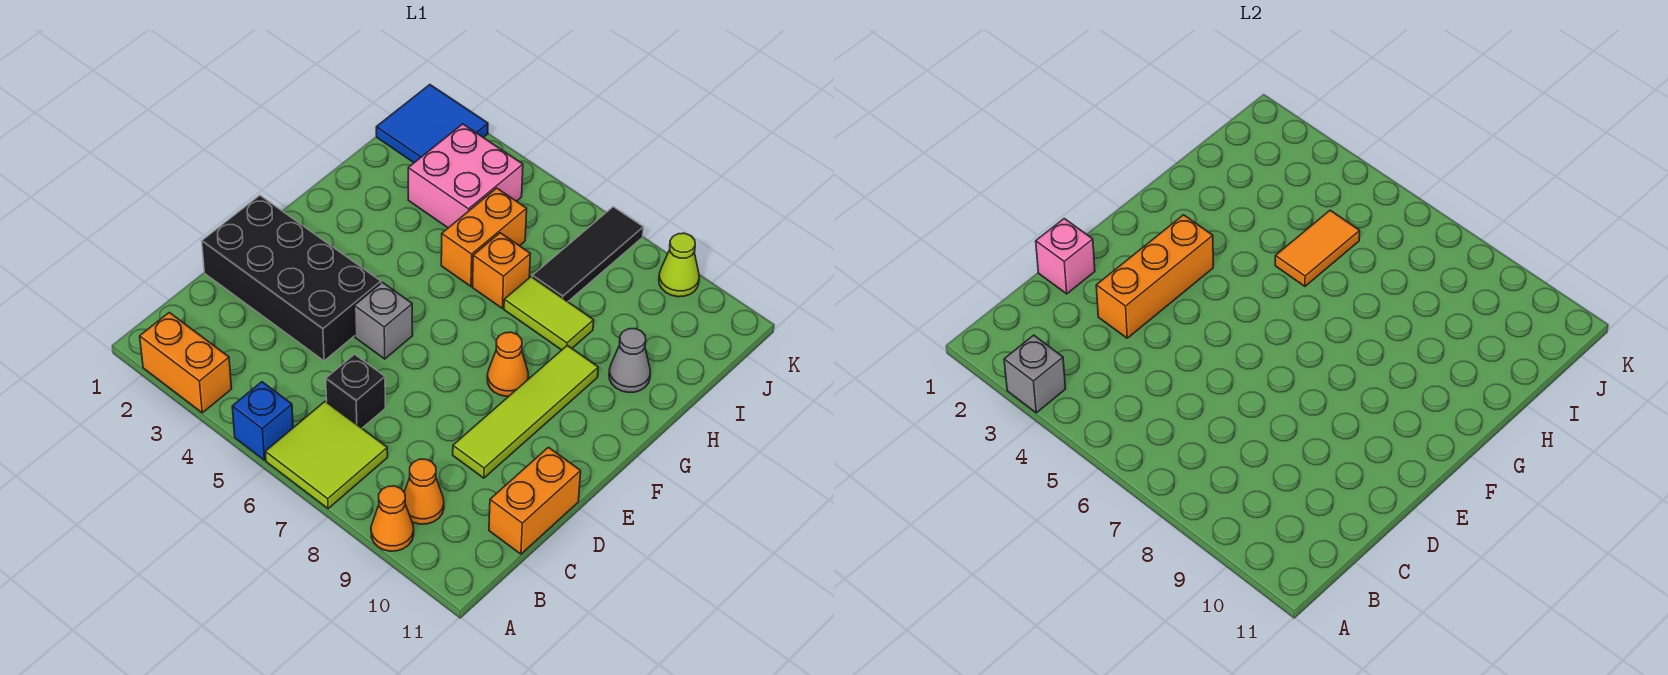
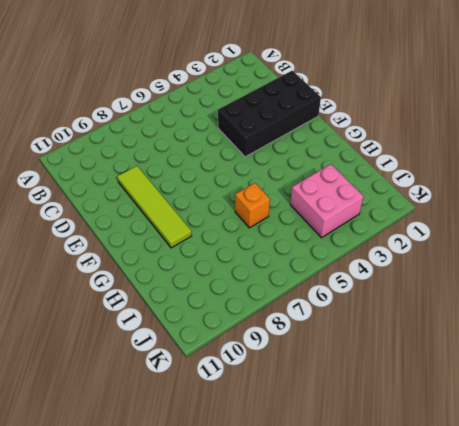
none -> orange brick A2:A3 level 1
none -> blue brick A5 level 1
none -> lime tile A6:B7 level 1

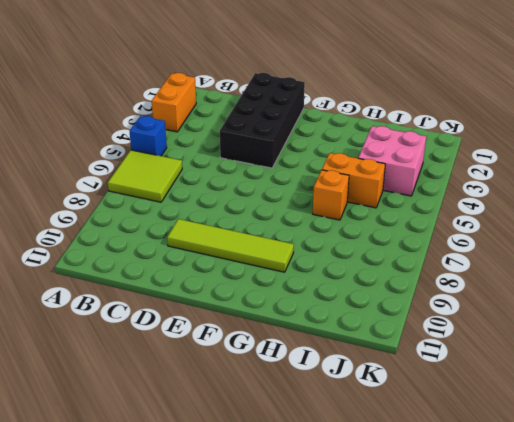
none -> orange cone A9 level 1
none -> orange cone B9 level 1
none -> black brick C6 level 1

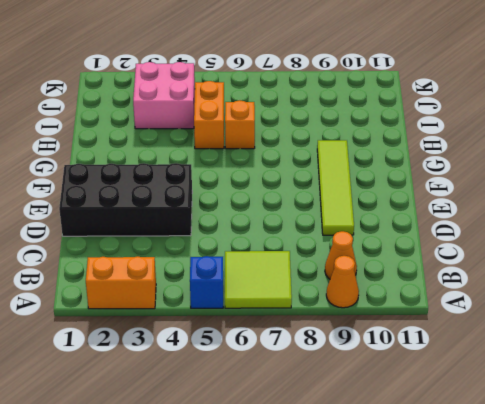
none -> black brick C6 level 1
none -> orange brick C11:D11 level 1
none -> grey brick E5 level 1

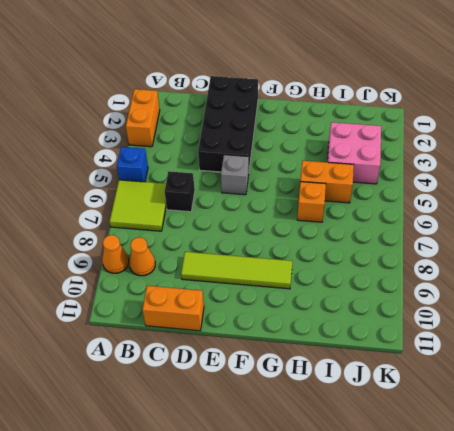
none -> orange cone F8 level 1
none -> lime tile H7:H8 level 1
none -> grey cone H10 level 1

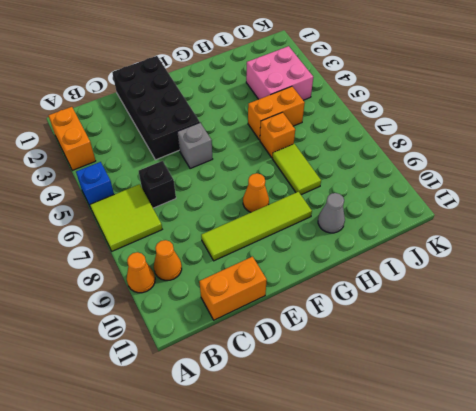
none -> black tile I7:K7 level 1
none -> blue tile J1:K2 level 1
none -> lime cone K9 level 1

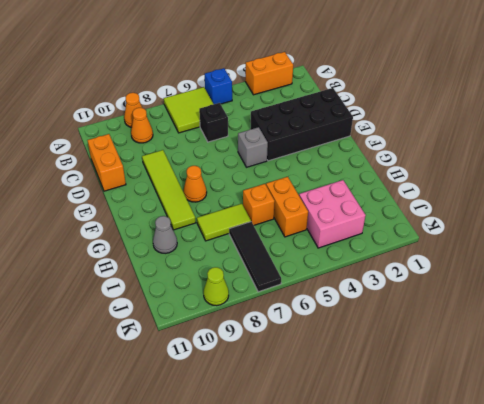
none -> blue tile J1:K2 level 1
none -> grey brick A3 level 2
none -> pink brick D1 level 2

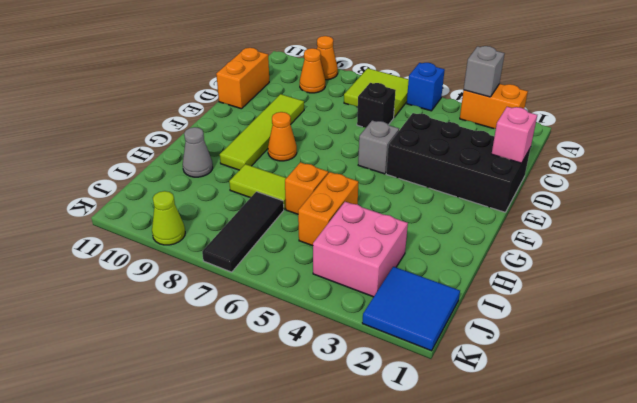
none -> orange brick D3:F3 level 2
none -> orange tile H5:I5 level 2

